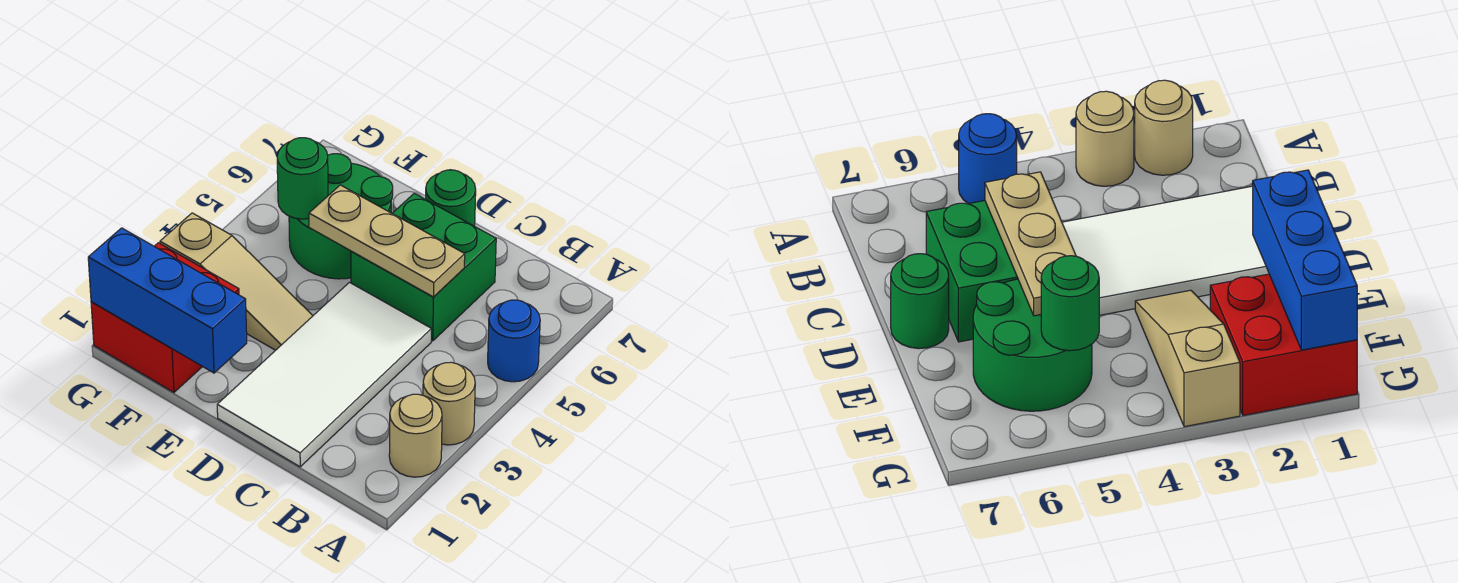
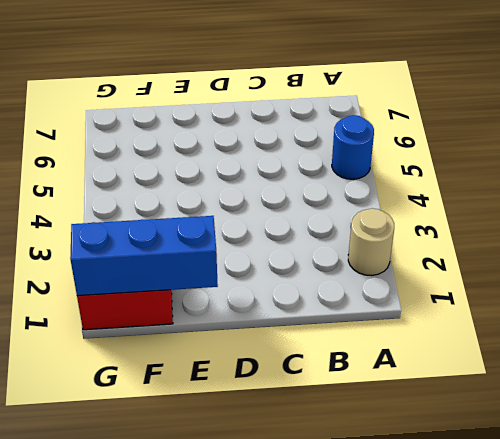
none -> tan round brick A3 level 1
none -> white tile C1:D4 level 1
none -> green brick C5:D6 level 1

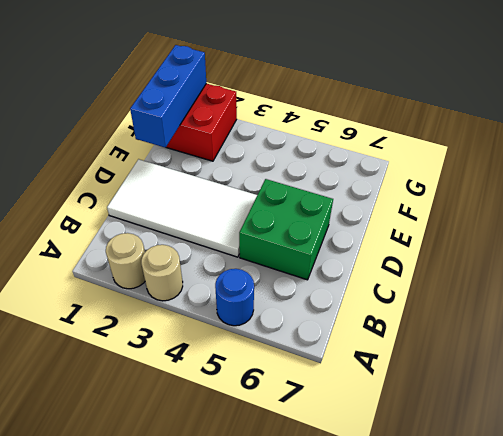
none -> green round brick D7 level 1
none -> tan slope E3:G3 level 1 top G
none -> green round brick E5:F6 level 1

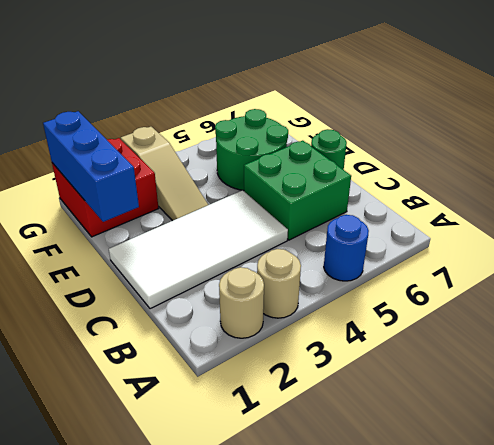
none -> tan plate C5:E5 level 2
none -> green round brick F5 level 2

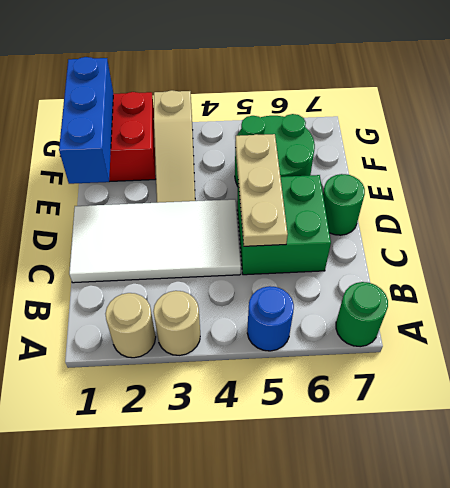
green round brick A7 level 1 -> green round brick F5 level 2

